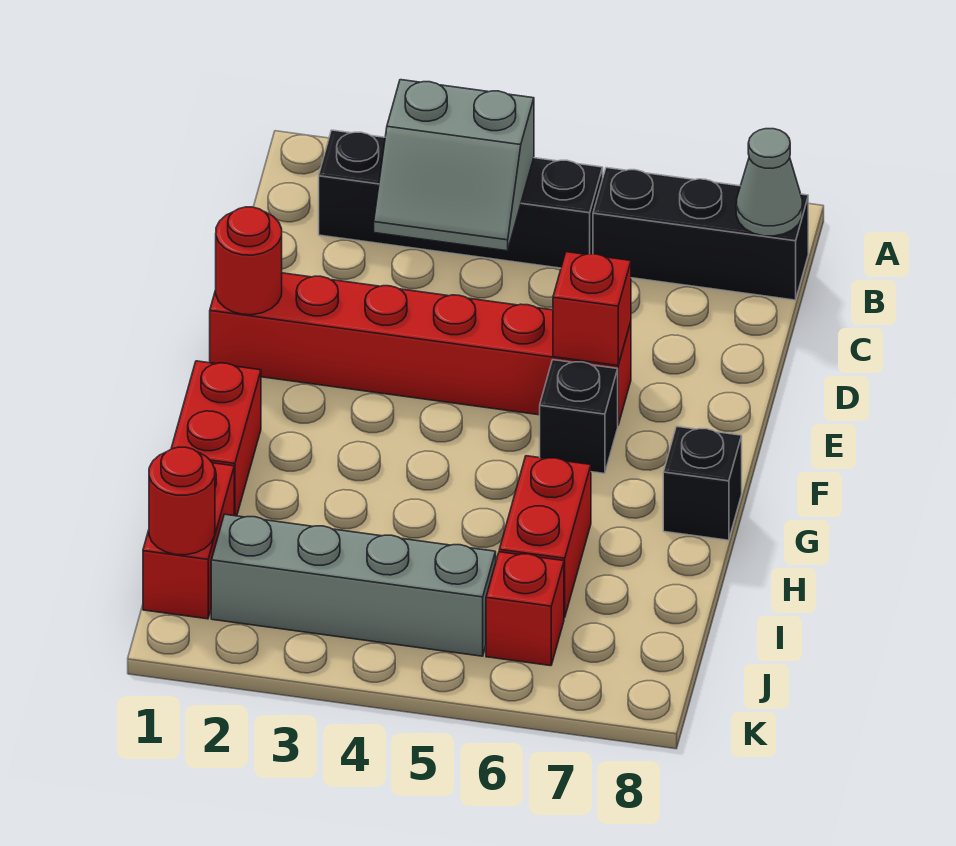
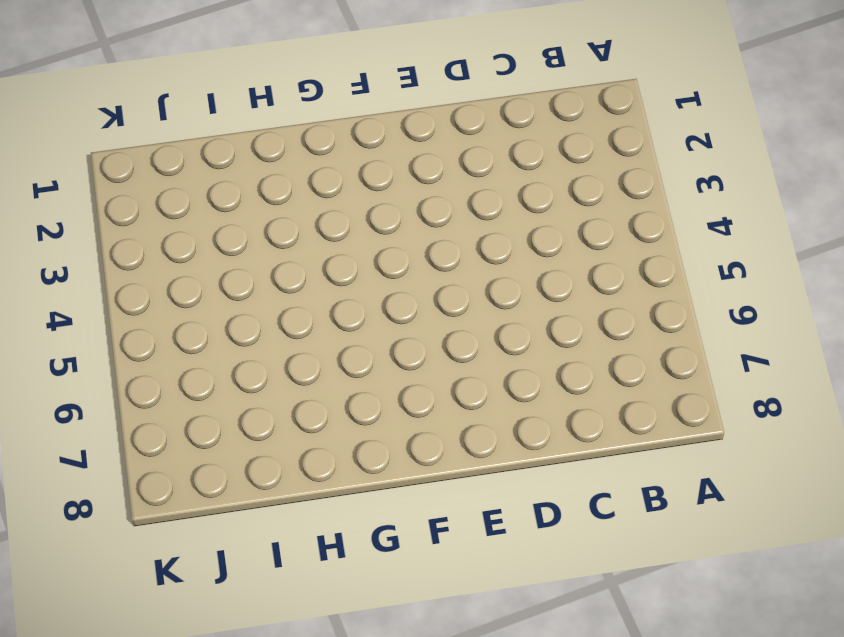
none -> black brick B2:B5 level 1
none -> black brick B6:B8 level 1
none -> red brick E1:E6 level 1

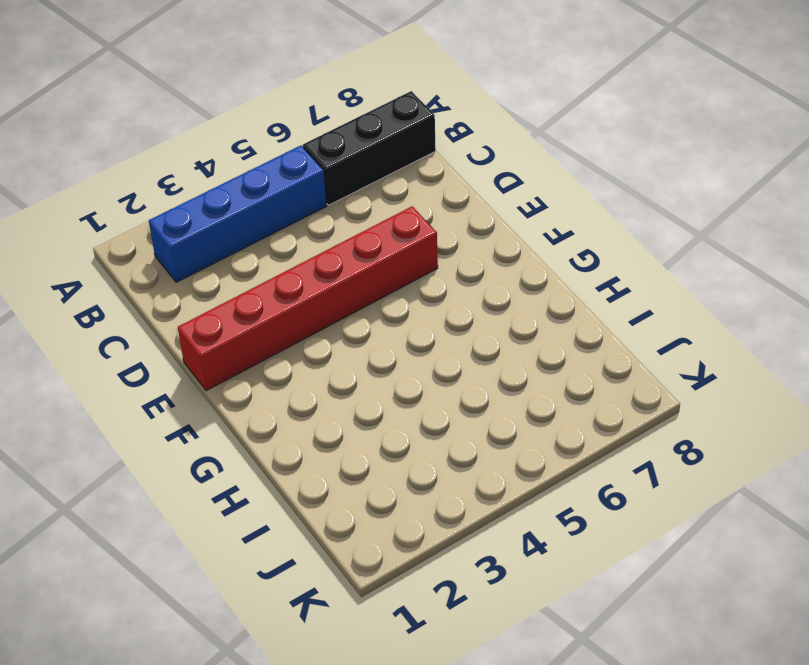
blue brick B2:B5 level 1 -> black brick B2:B5 level 1
none -> black brick F6 level 1
none -> red brick G1:H1 level 1
none -> black brick G8 level 1

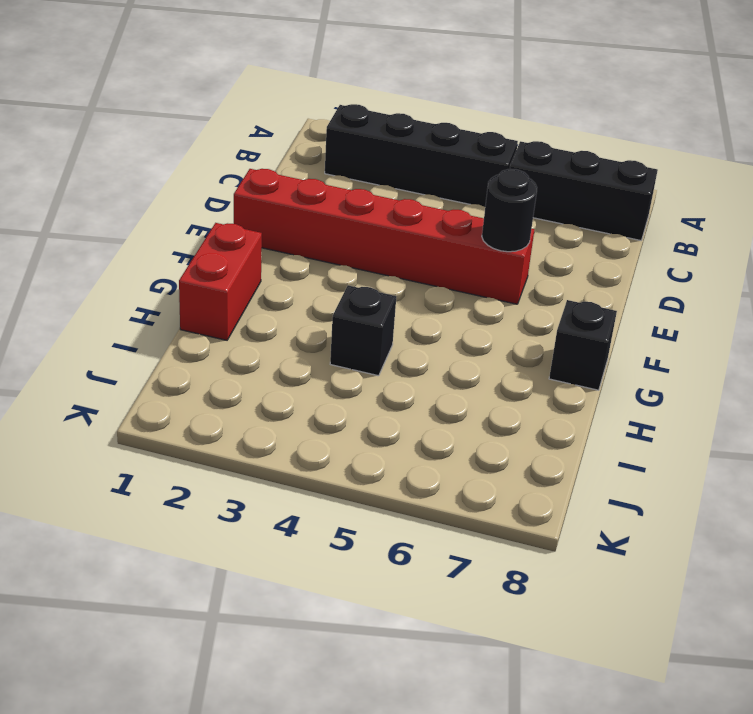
black round brick E6 level 2 -> red brick E6 level 2
black brick H4 level 1 -> black brick F6 level 1
none -> red brick H6:I6 level 1
none -> red brick I1:J1 level 1
none -> grey brick J2:J5 level 1

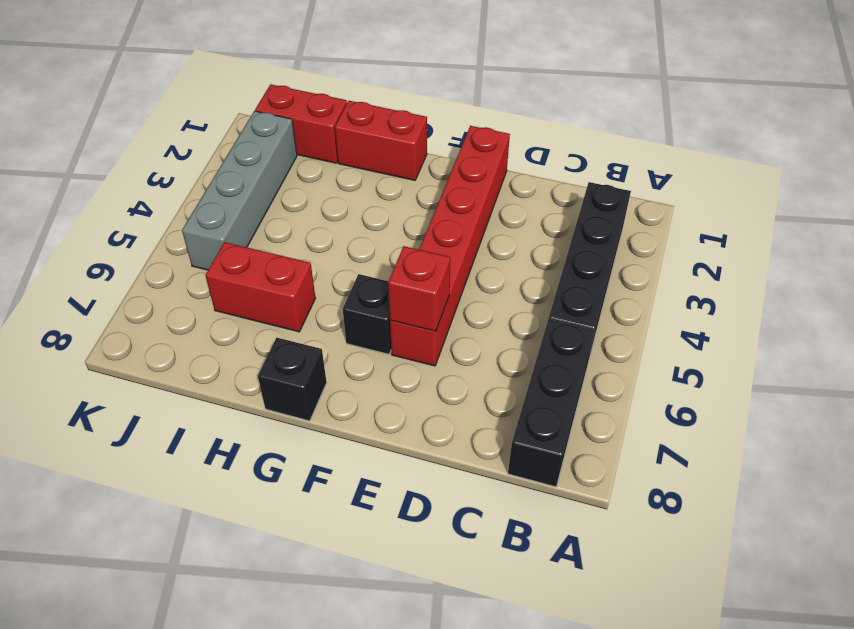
none -> red brick J6 level 1
none -> grey slope B3:C4 level 2 top B
none -> grey cone B8 level 2

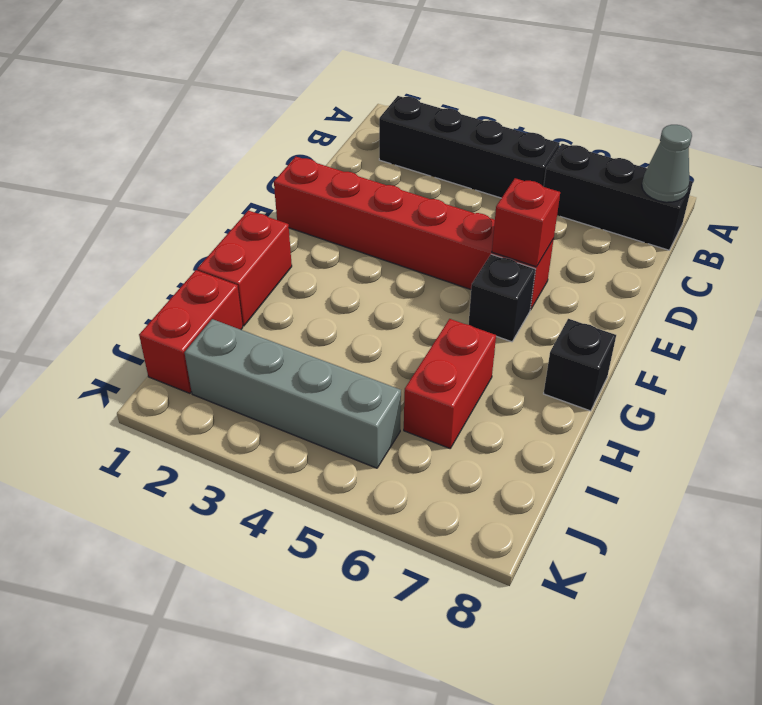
none -> red brick J6 level 1
none -> grey slope B3:C4 level 2 top B
none -> red round brick E1 level 2

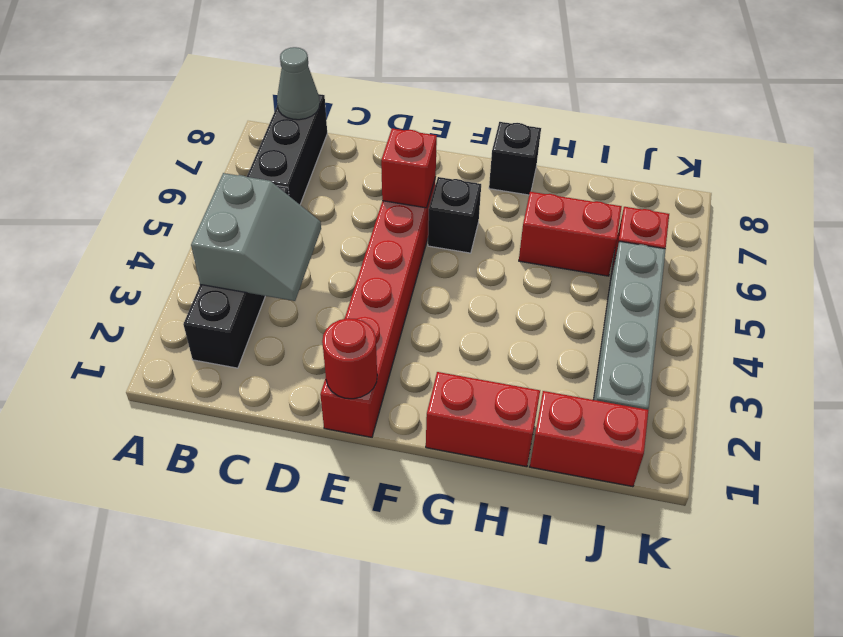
none -> red round brick J1 level 2

